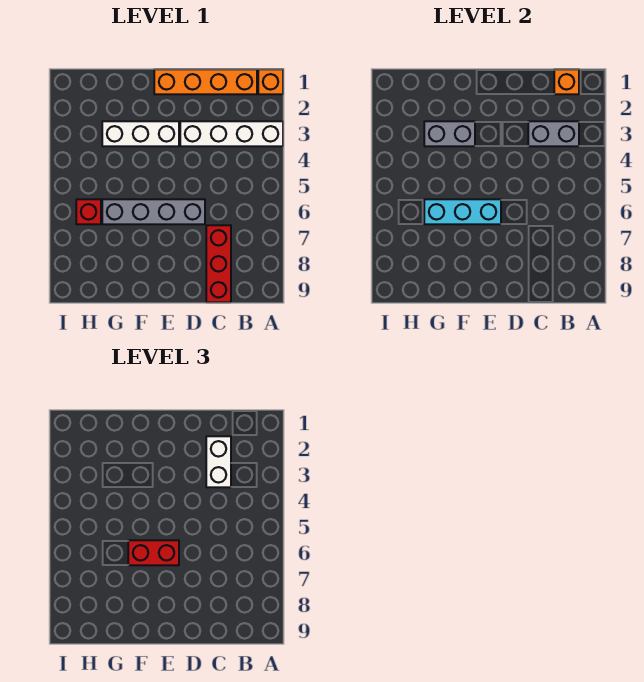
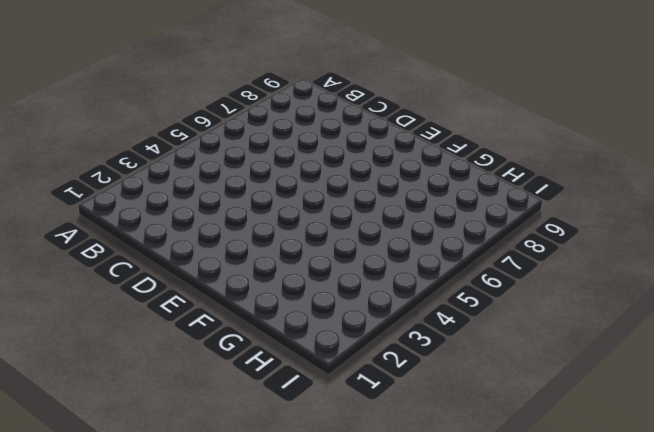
none -> orange brick A1 level 1
none -> white brick A3:D3 level 1
none -> orange brick B1:E1 level 1

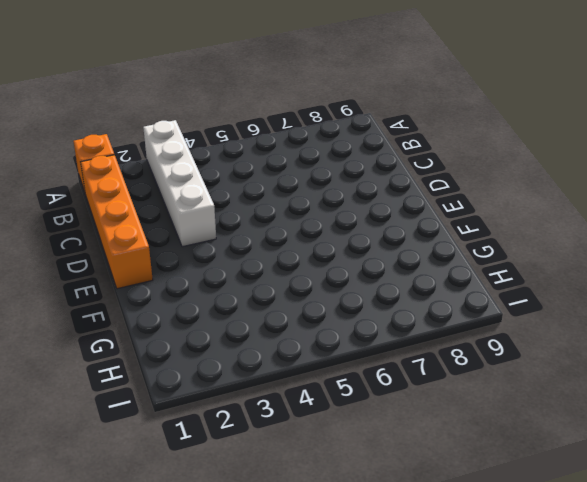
none -> red brick C7:C9 level 1
none -> grey brick D6:G6 level 1
none -> white brick E3:G3 level 1

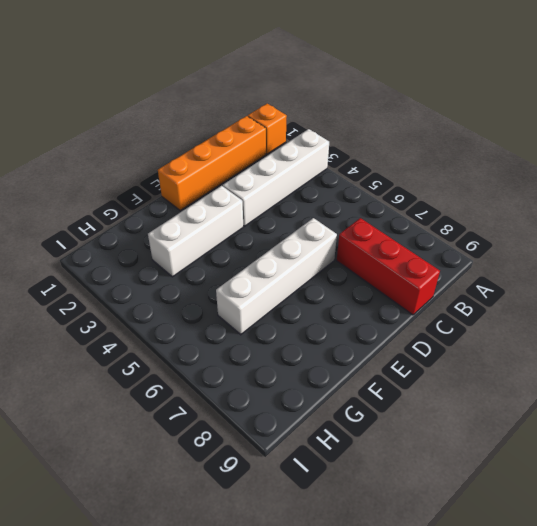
white brick D6:G6 level 1 -> grey brick D6:G6 level 1
none -> red brick H6 level 1
none -> orange brick B1 level 2
none -> grey brick B3:C3 level 2

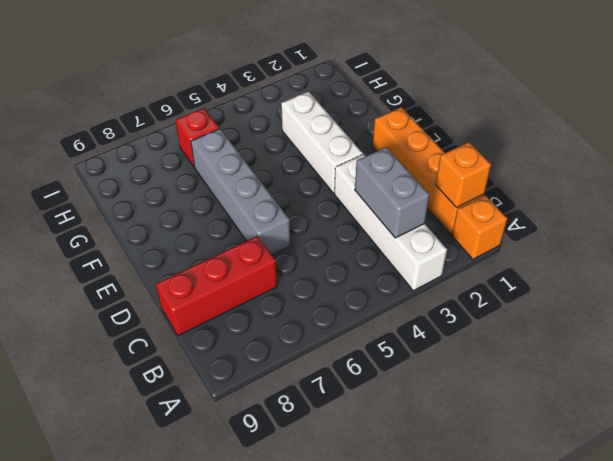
none -> cyan brick E6:G6 level 2
none -> grey brick F3:G3 level 2
none -> white brick C2:C3 level 3

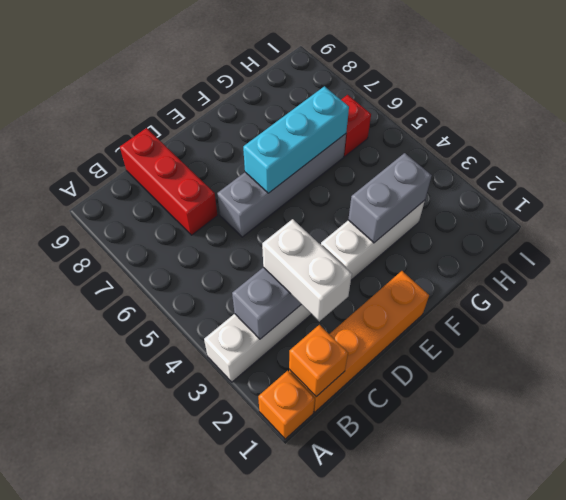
none -> red brick E6:F6 level 3

